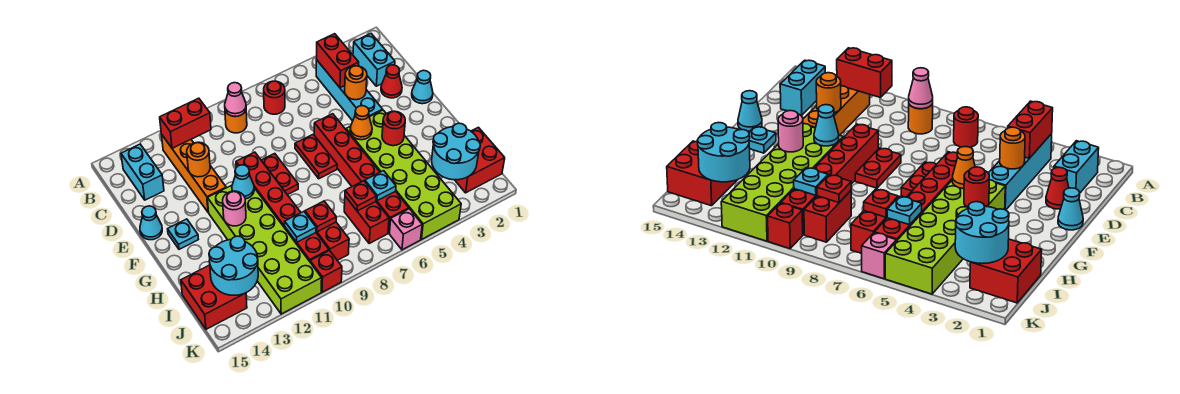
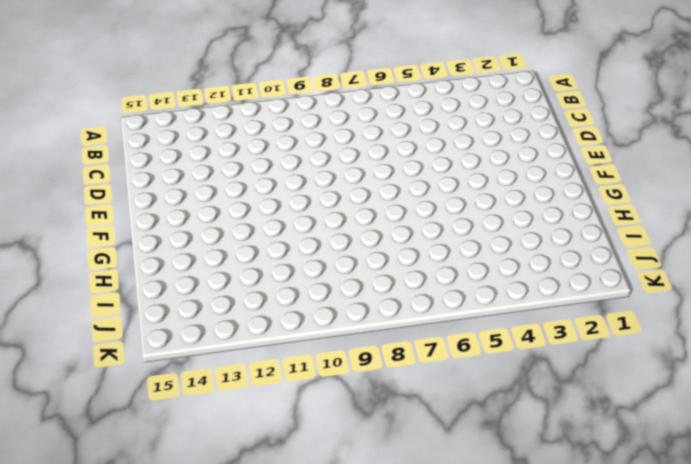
none -> cyan brick B2:C2 level 1
none -> cyan brick B4:E4 level 1
none -> red round brick B7 level 1
none -> orange round brick B9 level 1

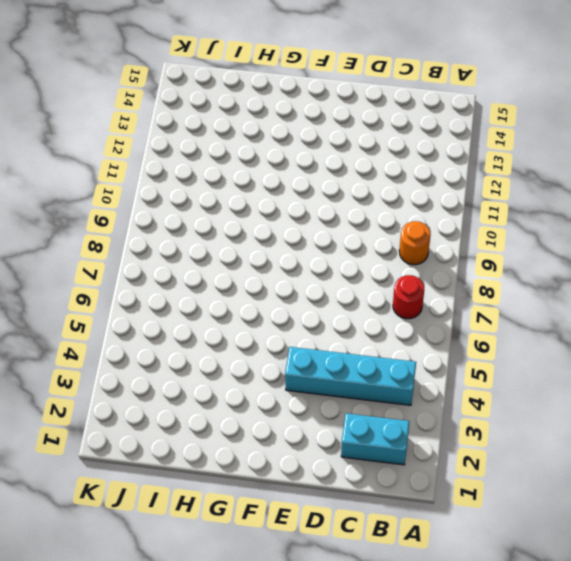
none -> orange brick B12:E12 level 1
none -> cyan brick B14:C14 level 1
none -> red cone D2 level 1
none -> cyan cone E1 level 1

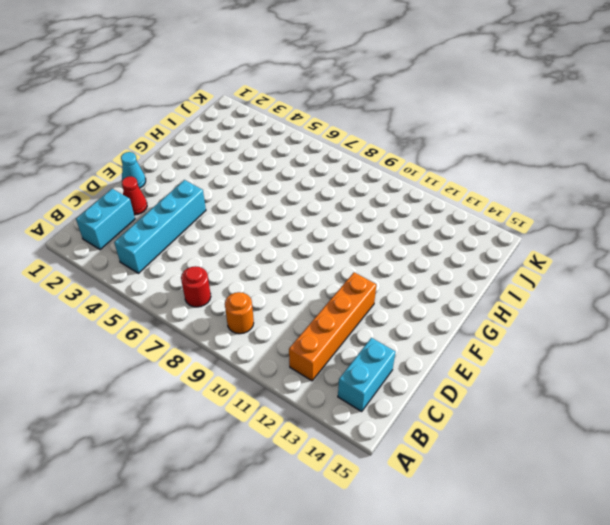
none -> red brick E6:J6 level 1
none -> red plate E7:F7 level 1
none -> red plate E9:F9 level 1
none -> red brick E10:J10 level 1

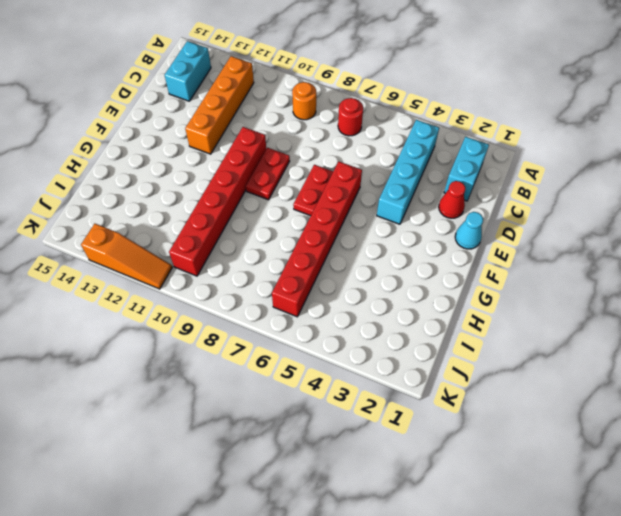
orange slope K11:K13 level 1 top 13 -> lime brick F11:K12 level 1
none -> cyan cone E15 level 1
none -> lime brick F4:K5 level 1
none -> cyan plate F14 level 1
none -> red brick I1:J2 level 1

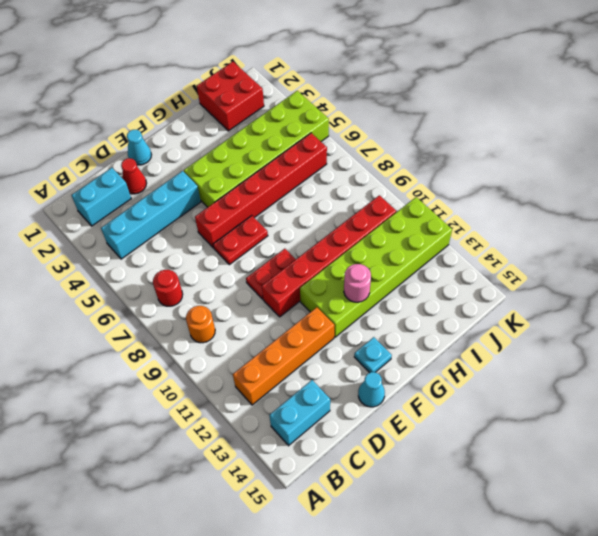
none -> red brick I7:J7 level 1
none -> red brick I9:J9 level 1
none -> red brick I14:J15 level 1
none -> pink brick K6 level 1

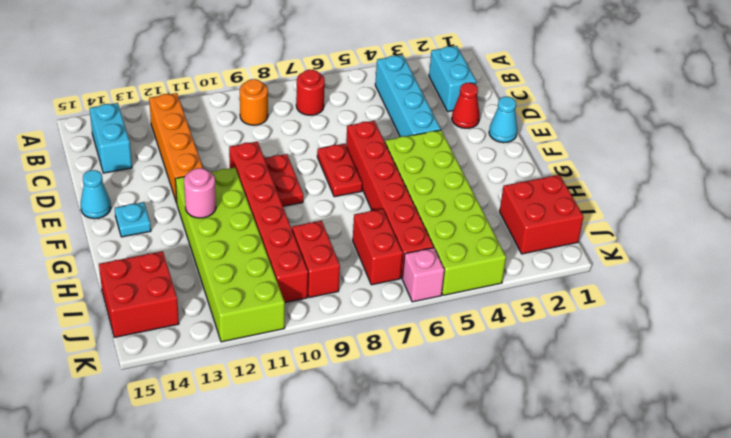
none -> red brick K10 level 1
none -> red brick B4:C4 level 2
none -> pink cone B9 level 2
none -> red brick B11:B12 level 2

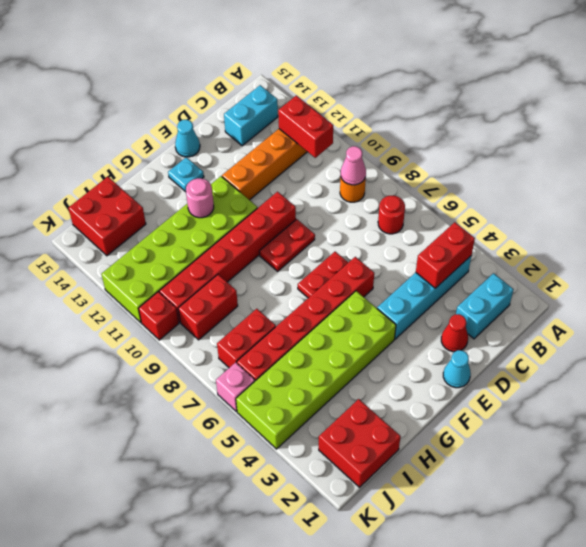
none -> orange round brick D4 level 2
none -> orange round brick D12 level 2
none -> orange cone F5 level 2
none -> cyan cone F11 level 2

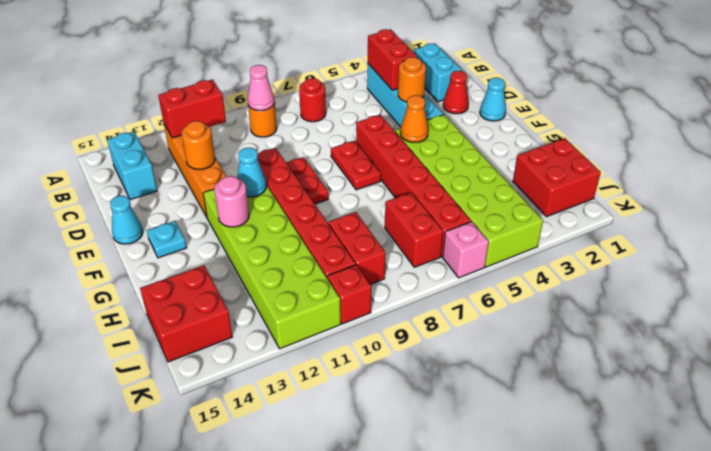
none -> red round brick G4 level 2
none -> cyan round brick I2:J3 level 2
none -> cyan plate I6 level 2
none -> red plate I7 level 2

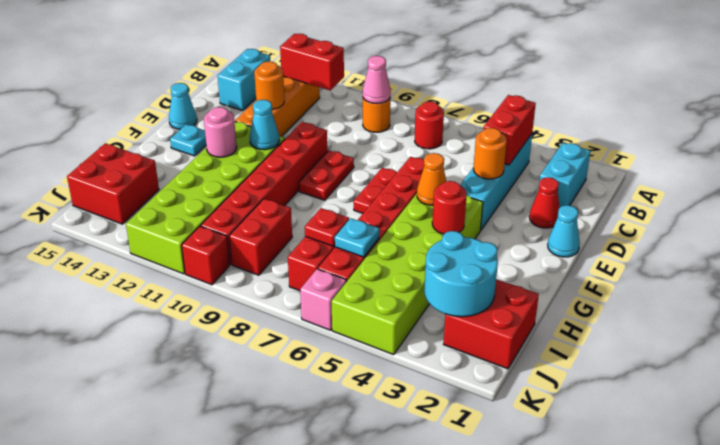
none -> red plate I9 level 2
none -> cyan plate I10 level 2
none -> cyan round brick I13:J14 level 2

